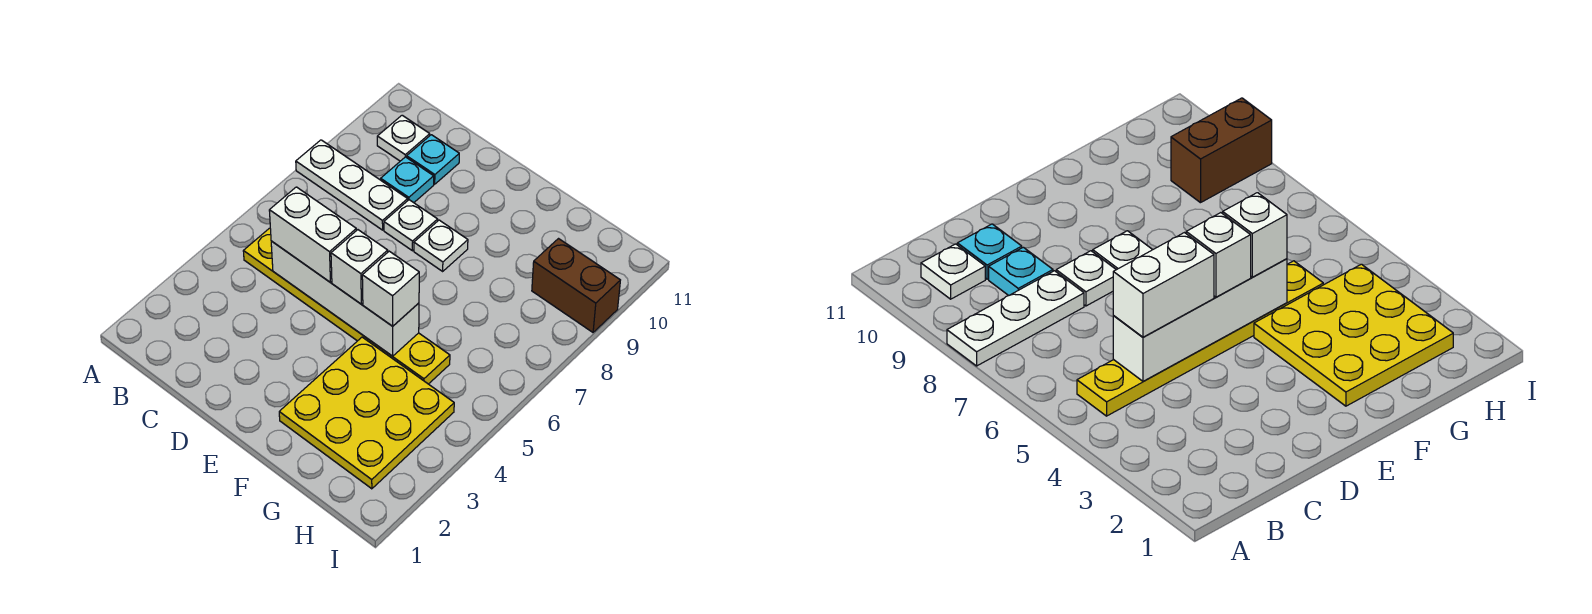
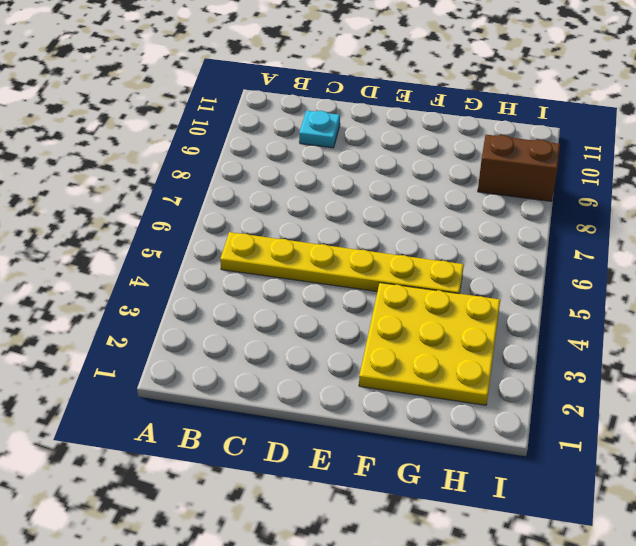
none -> white plate A8:C8 level 1
none -> white plate B10 level 1
none -> cyan plate C9 level 1

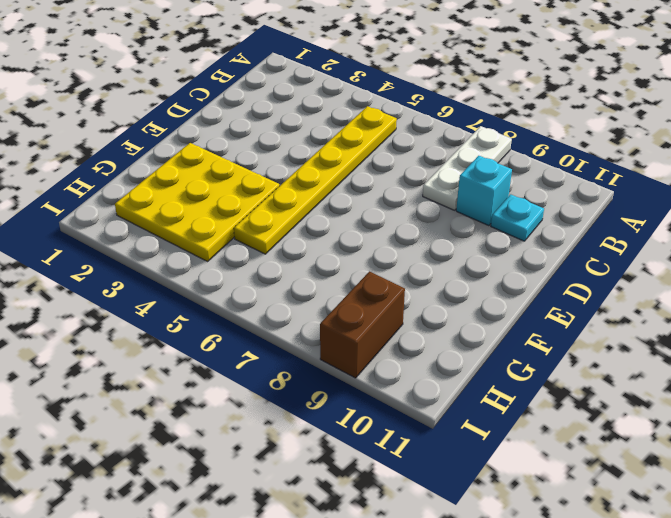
cyan brick C9 level 1 -> cyan plate C9 level 1
none -> white plate B10 level 1
none -> white plate D8 level 1
none -> white plate E8 level 1

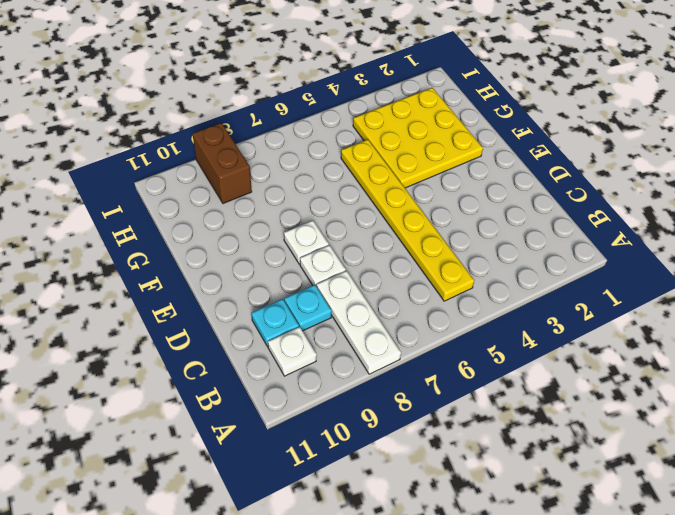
none -> white brick C5:F5 level 2
none -> white brick C5:D5 level 3
none -> white brick E5 level 3

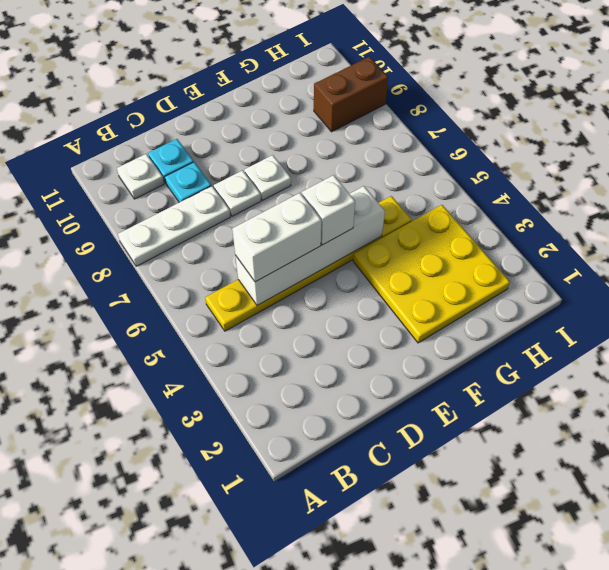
none -> white brick F5 level 3

